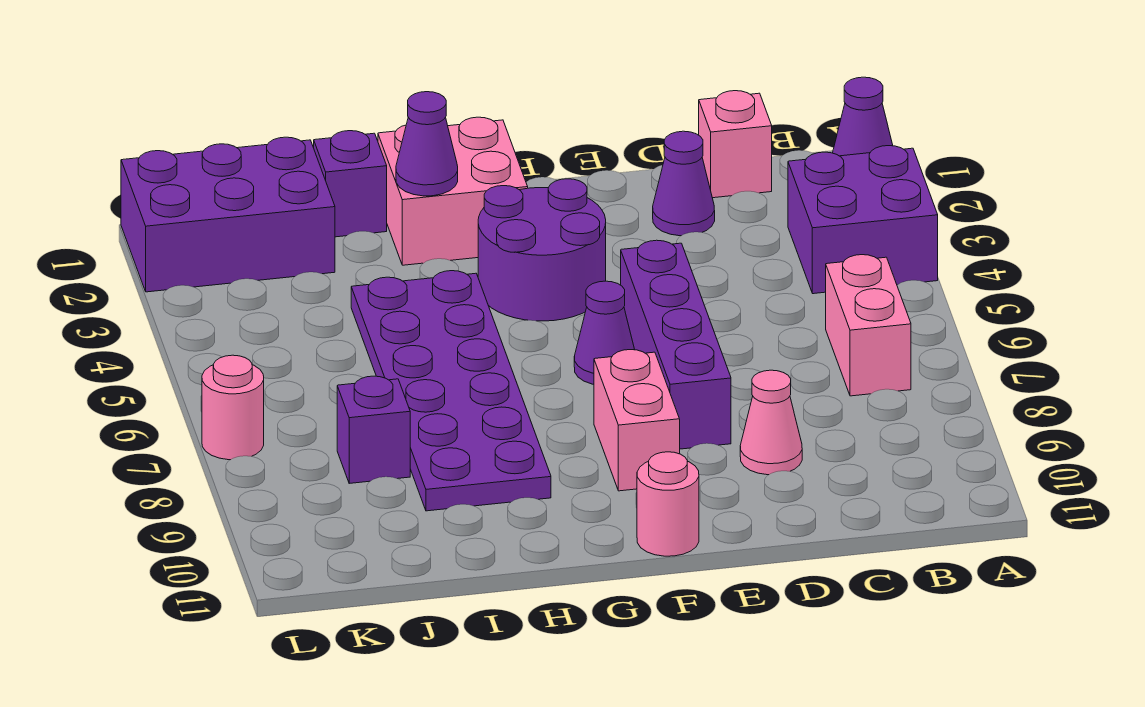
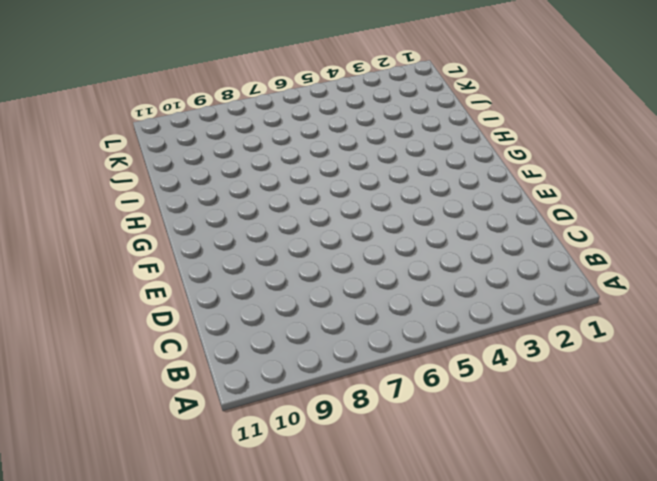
none -> purple cone A1 level 1
none -> purple brick A3:B4 level 1
none -> pink brick B6:B7 level 1

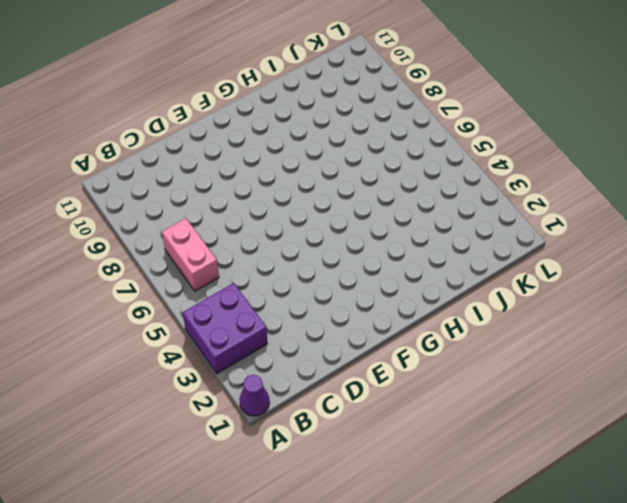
none -> pink brick C1 level 1
none -> purple cone D2 level 1
none -> pink cone D9 level 1

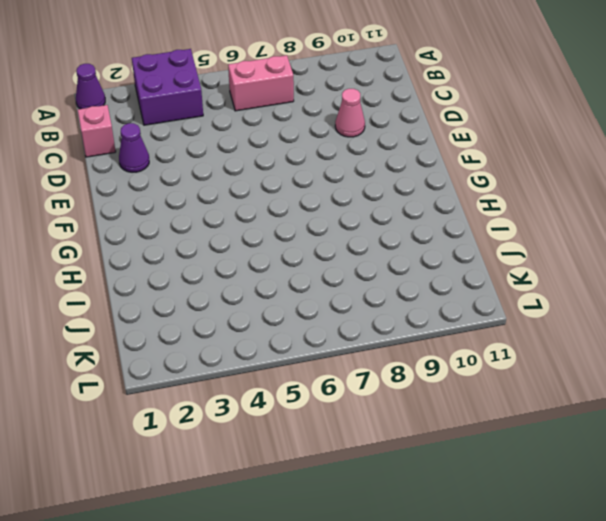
none -> purple brick E5:E8 level 1
none -> purple round brick F3:G4 level 1
none -> purple cone F6 level 1

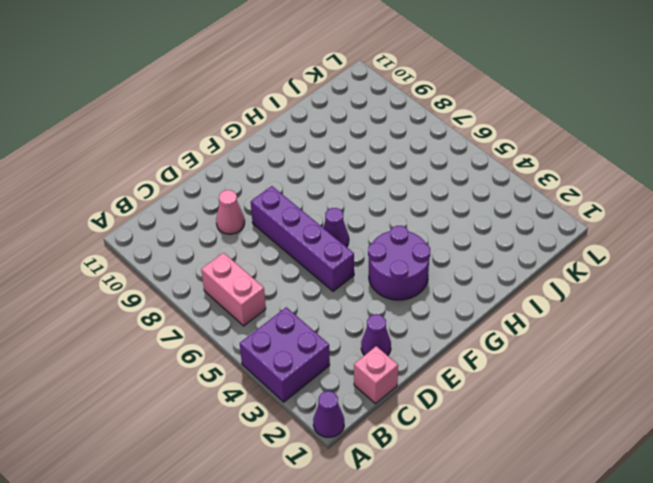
none -> pink brick F8:F9 level 1
none -> pink round brick F11 level 1
none -> pink brick G1:H2 level 1

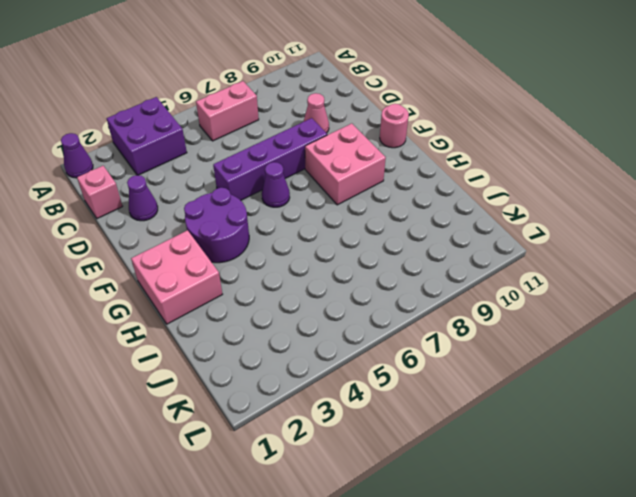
pink brick F8:G9 level 1 -> pink brick F8:F9 level 1
none -> purple plate H4:I9 level 1
none -> purple brick I1 level 1
none -> purple brick J1:L2 level 1

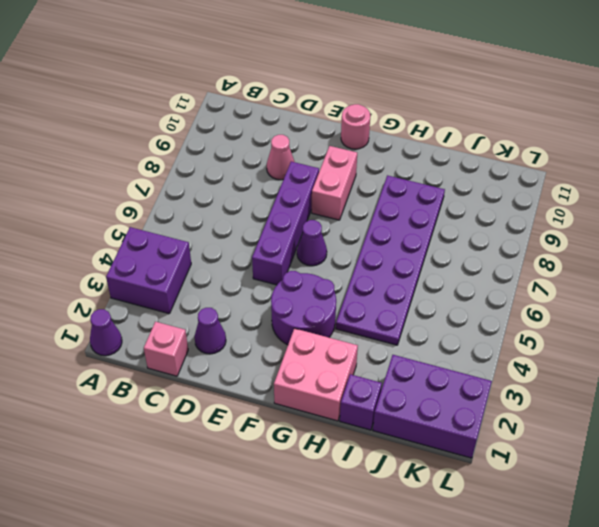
none -> pink brick B6:B7 level 1
none -> purple brick J8 level 1
none -> pink round brick L7 level 1

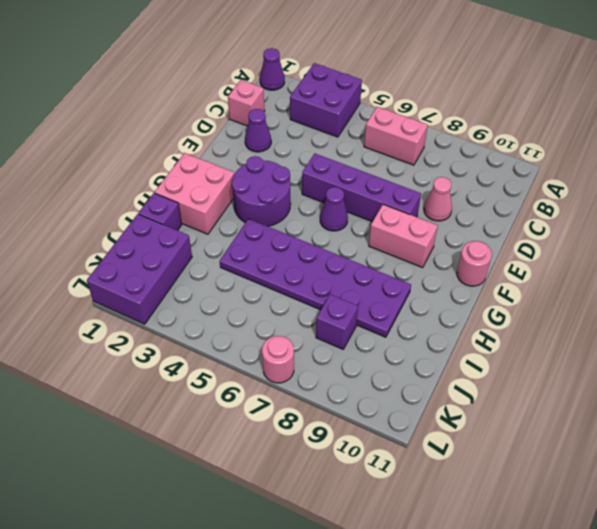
none -> purple cone H2 level 2

